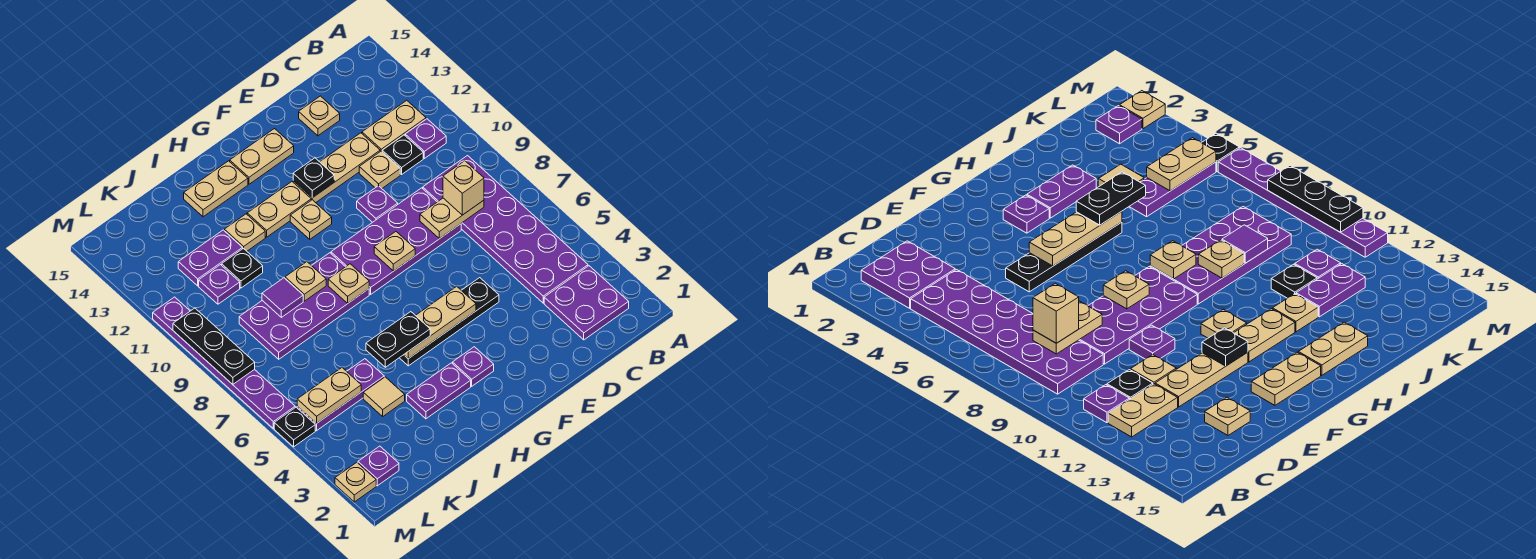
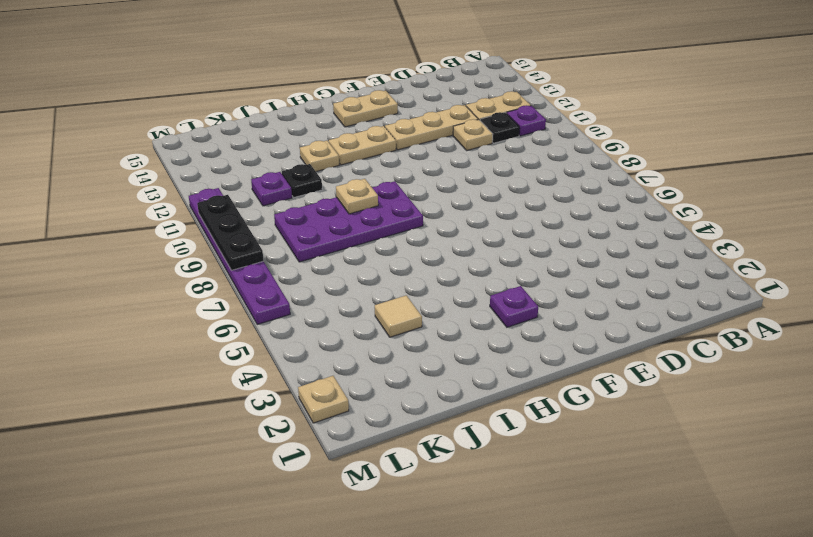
none -> purple plate B2:C3 level 1
none -> purple plate B4:C9 level 1
none -> purple plate D8:G9 level 1
none -> tan plate D14 level 1

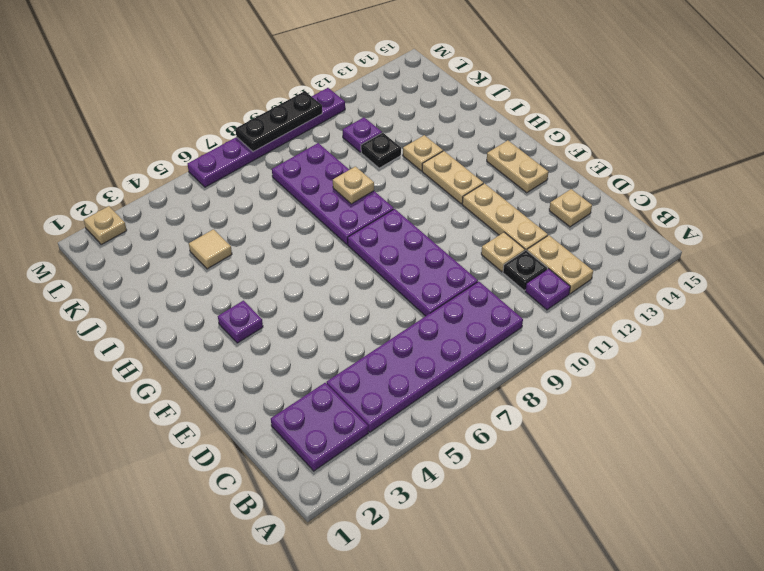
none -> black plate E5:H5 level 1
none -> purple plate E10 level 1
none -> tan plate G11 level 1
none -> purple plate H3:I3 level 1

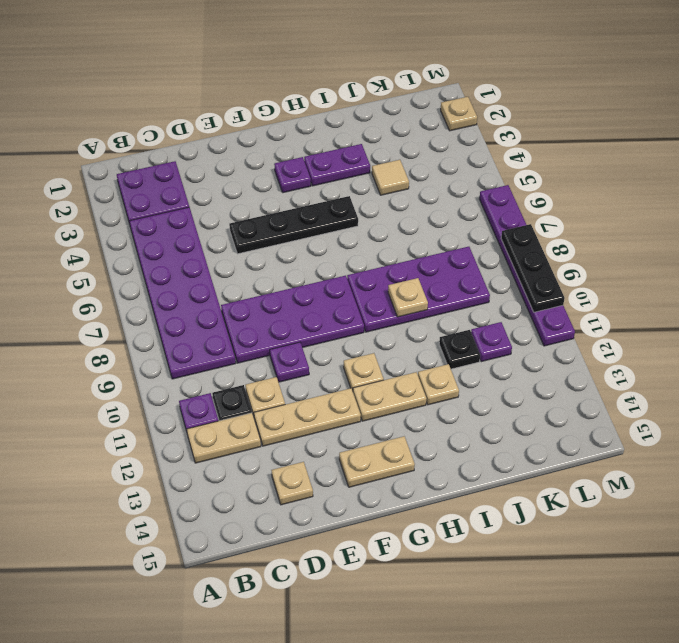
none -> tan plate H14:I14 level 1
none -> purple plate J5:L5 level 1
none -> purple plate J12:K12 level 1
none -> purple plate L2 level 1

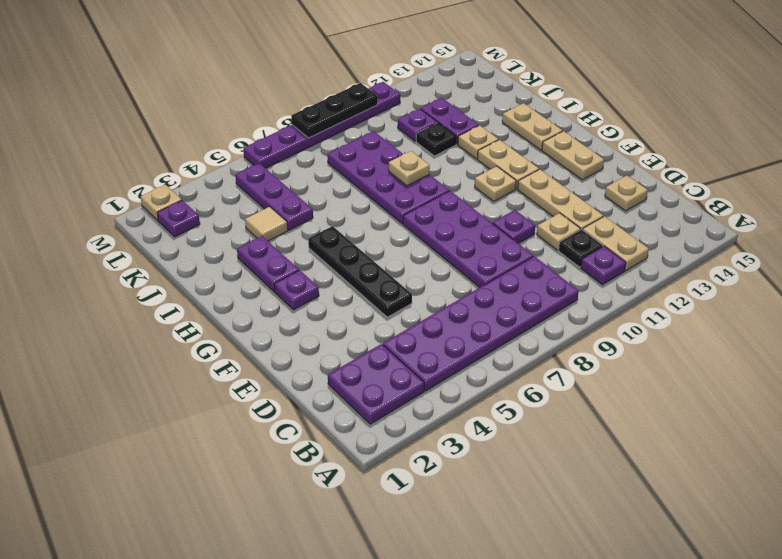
none -> black plate M5 level 1
none -> tan plate C8:D8 level 2
none -> tan plate F5:H5 level 2
none -> tan plate F8 level 2

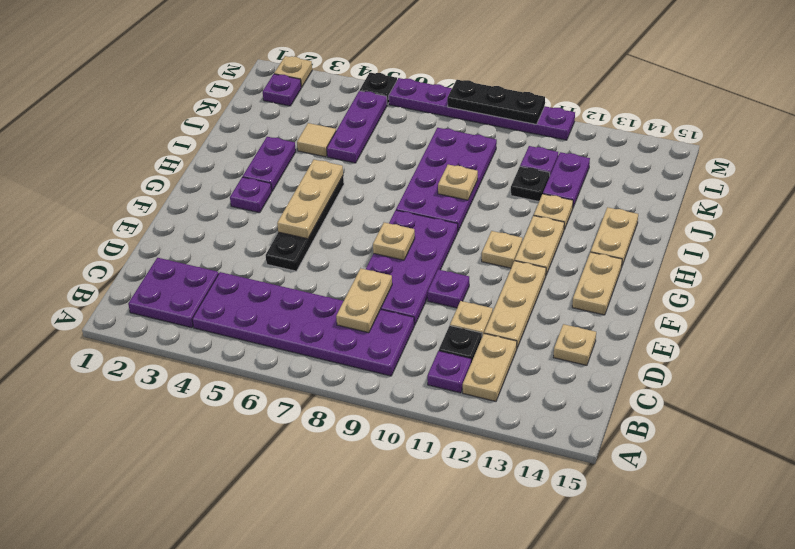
none -> black plate F12 level 2
none -> tan plate H8 level 2
none -> purple tile J9 level 2
none -> tan plate K5:L5 level 2

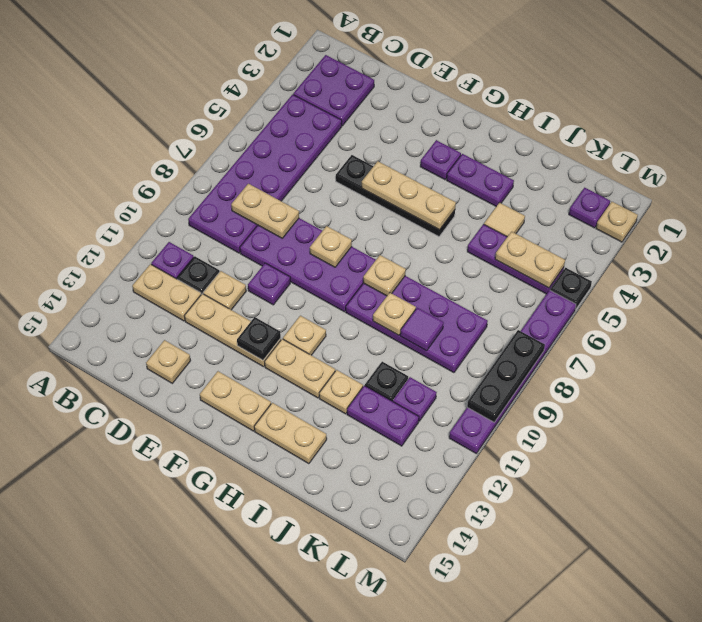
none -> tan brick C8 level 3
none -> black plate H5:I5 level 3

